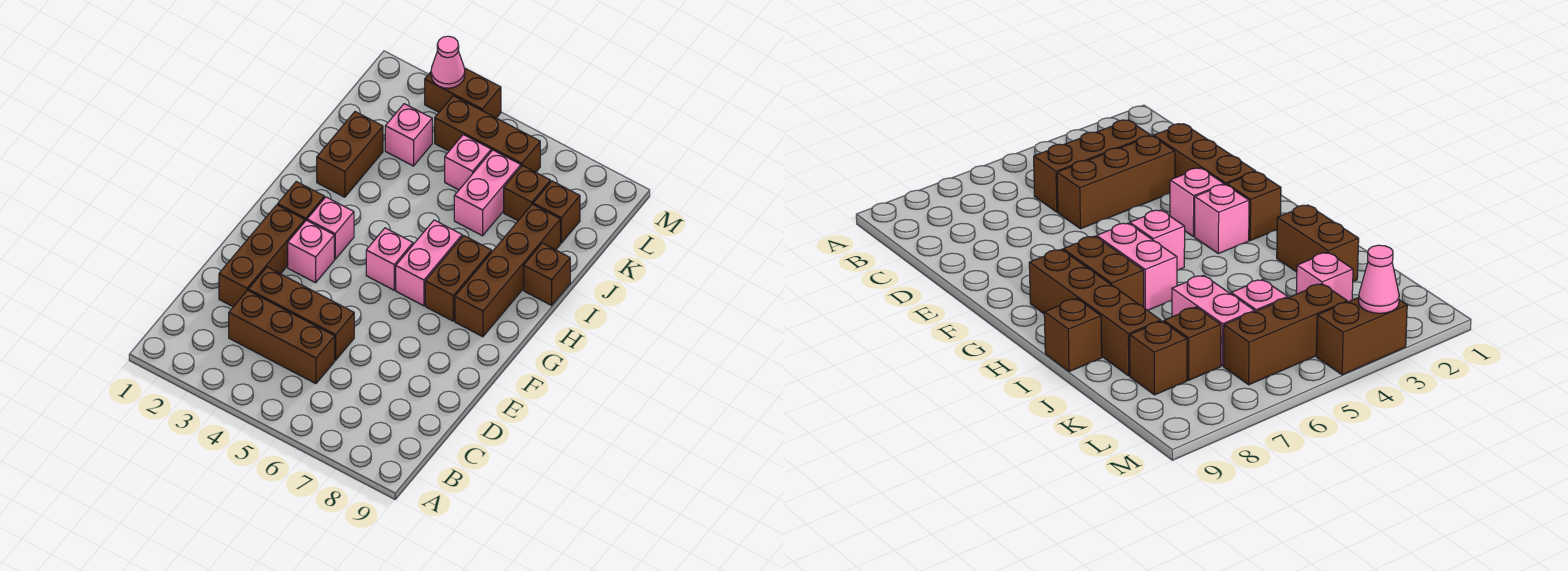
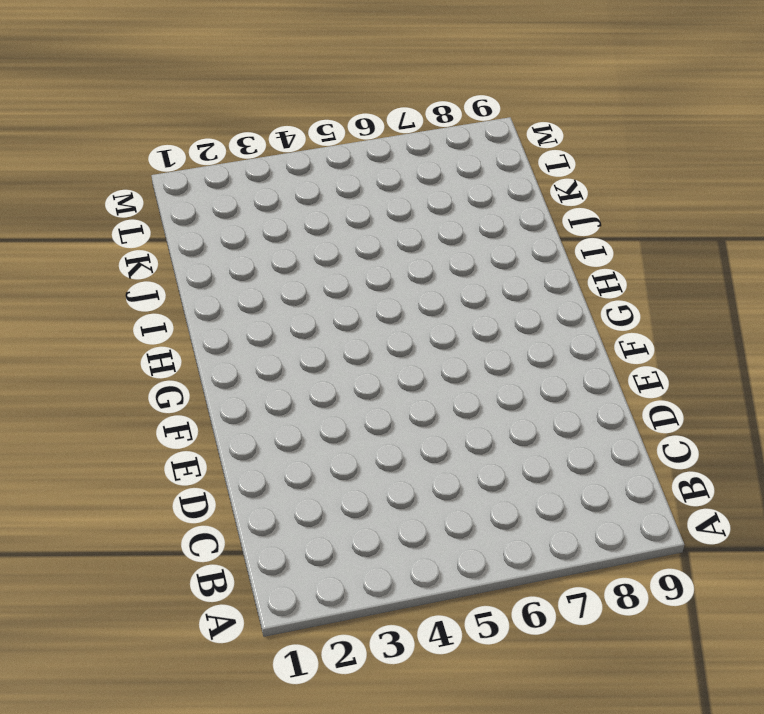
none -> brown brick C3:C5 level 1
none -> brown brick D2:F2 level 1
none -> brown brick D3:D5 level 1

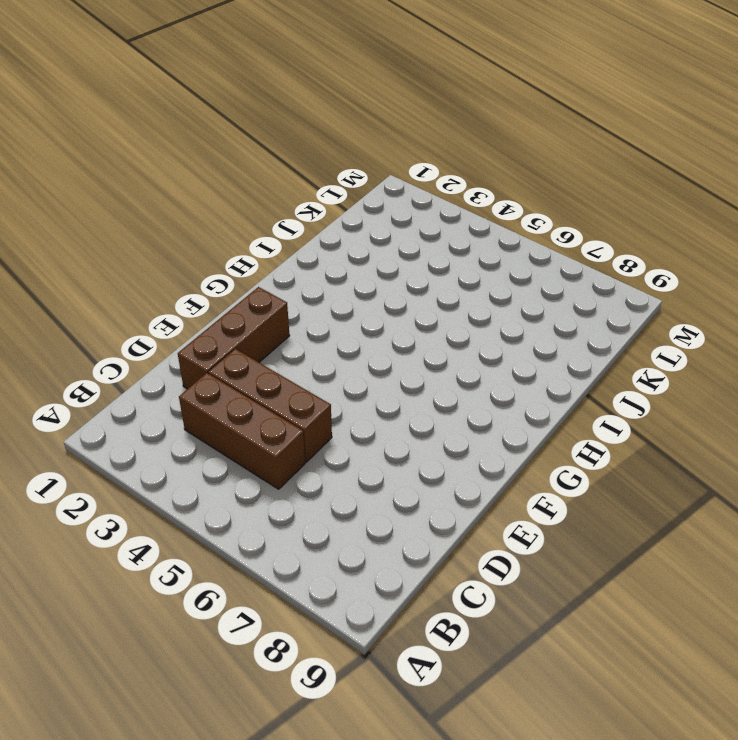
none -> pink brick F3 level 1
none -> brown brick G2 level 1
none -> pink brick G3 level 1

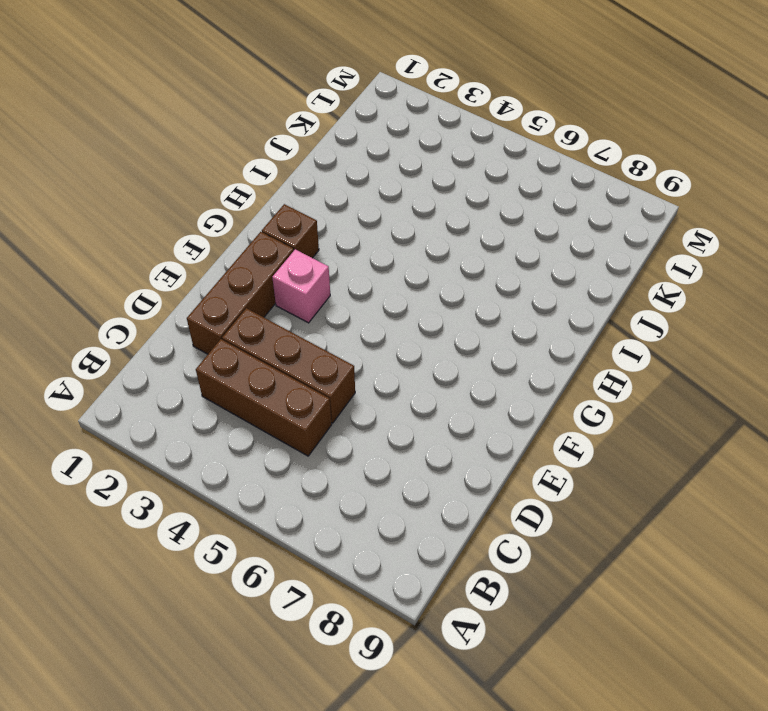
none -> pink brick G3 level 1
none -> pink brick G5 level 1
none -> pink brick G6:H6 level 1

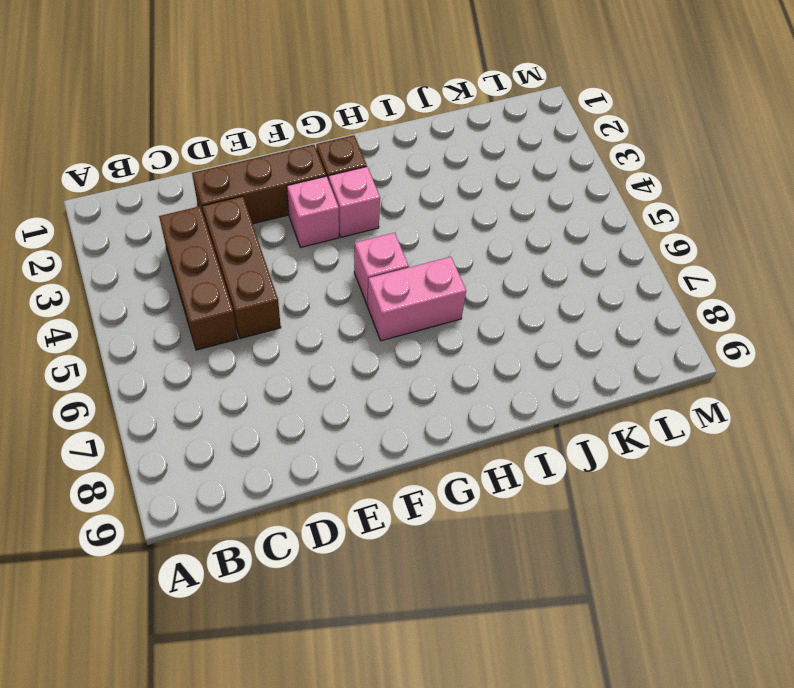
none -> brown brick G7:H7 level 1
none -> brown brick G8:J8 level 1
none -> brown brick I2:J2 level 1

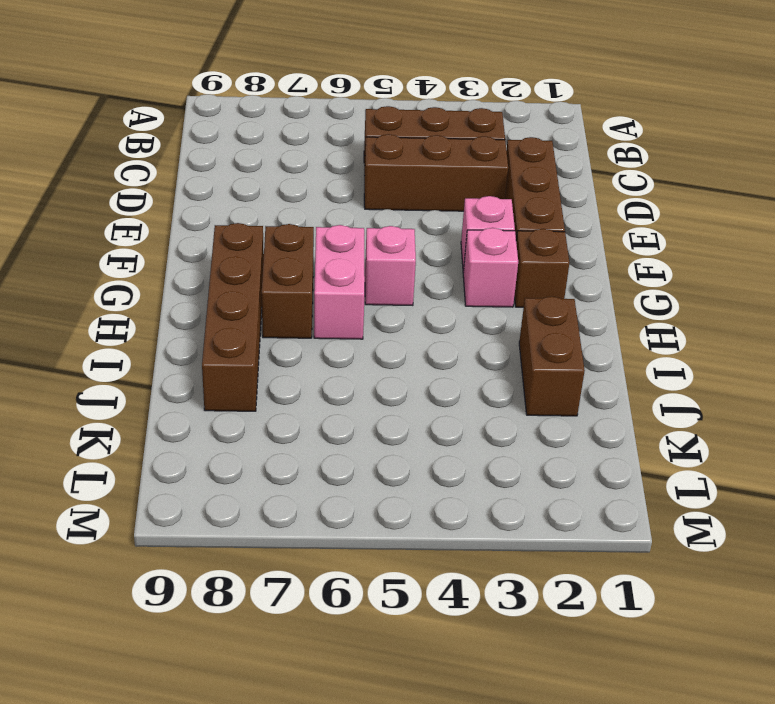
none -> brown brick I9 level 1
none -> pink brick J6:K6 level 1
none -> pink brick K3 level 1

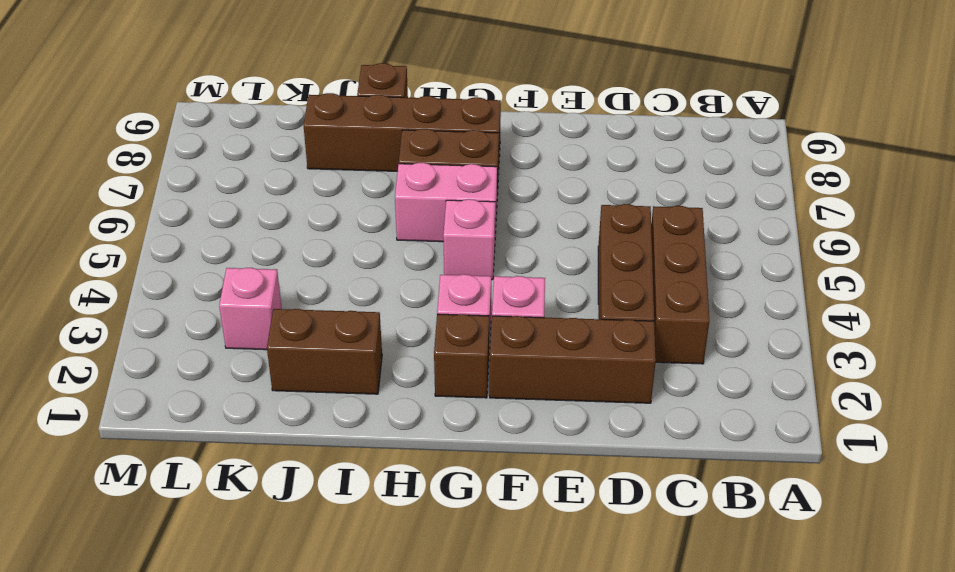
none -> pink brick J6:K6 level 1
none -> pink brick K5 level 1
none -> brown brick K7 level 1

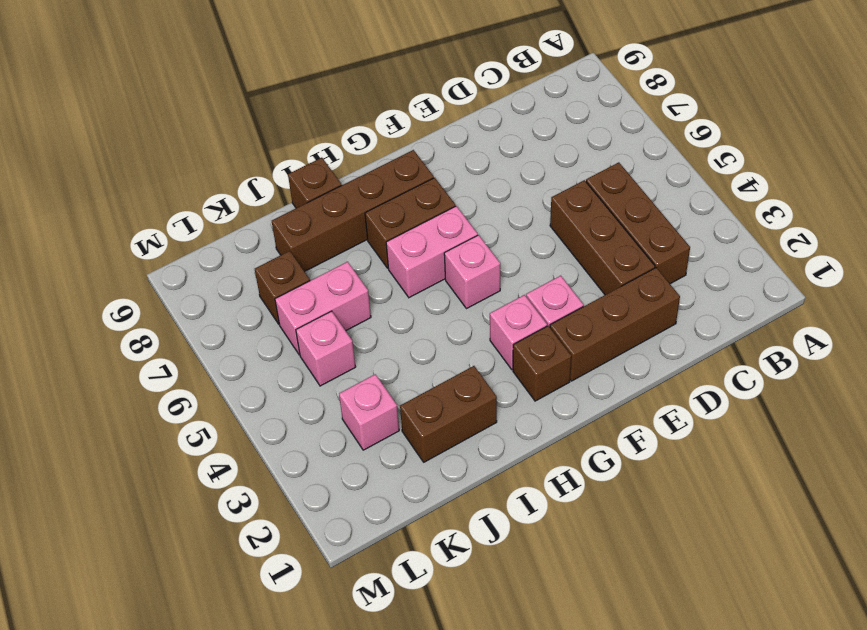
none -> brown brick K8 level 1
none -> brown brick L4:L6 level 1
none -> brown brick M3:M4 level 1

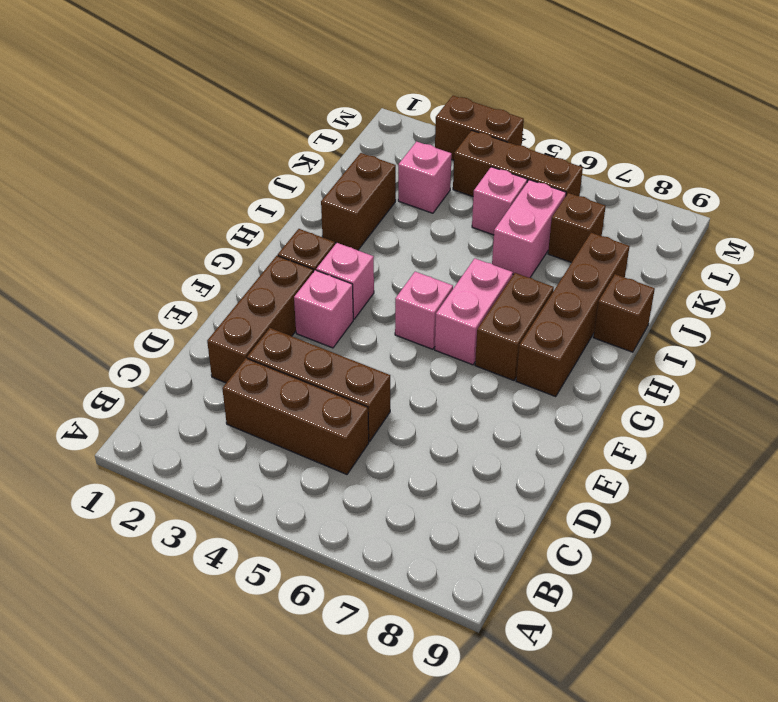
none -> brown brick K8 level 1
none -> pink cone M3 level 2

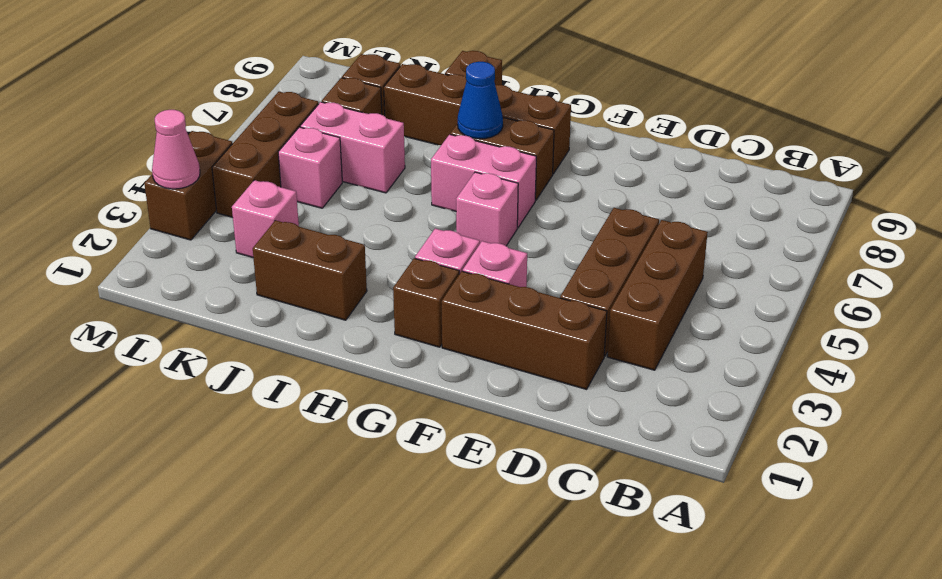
blue cone H7 level 2 -> none

